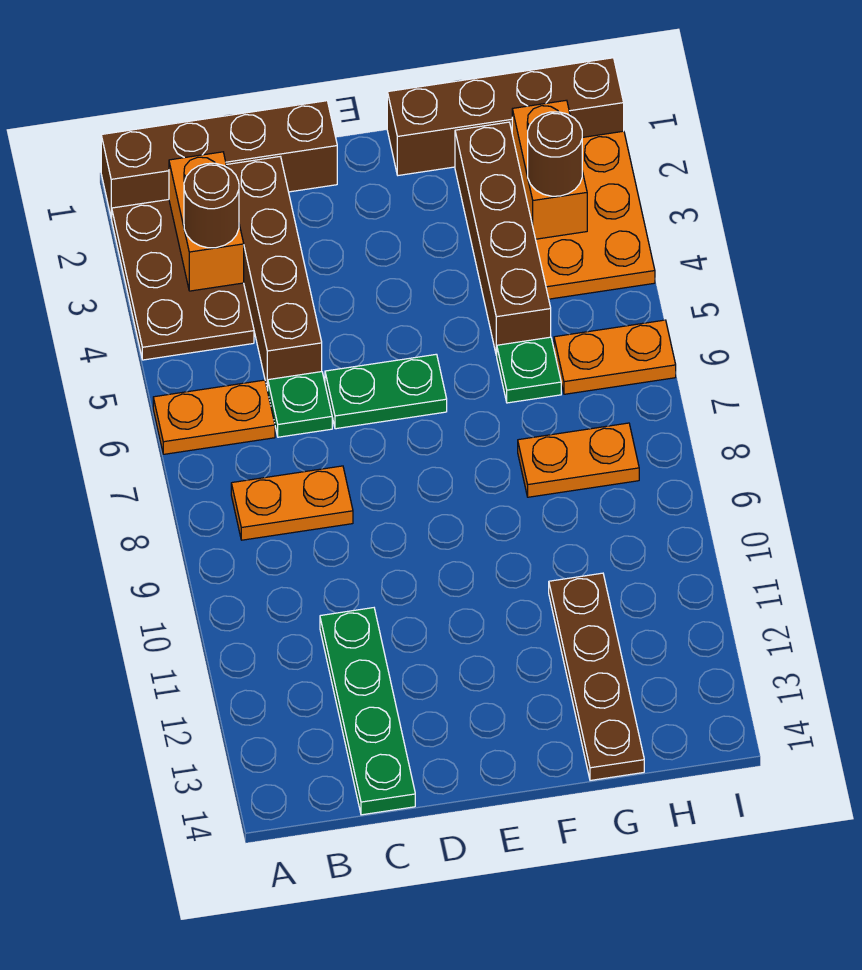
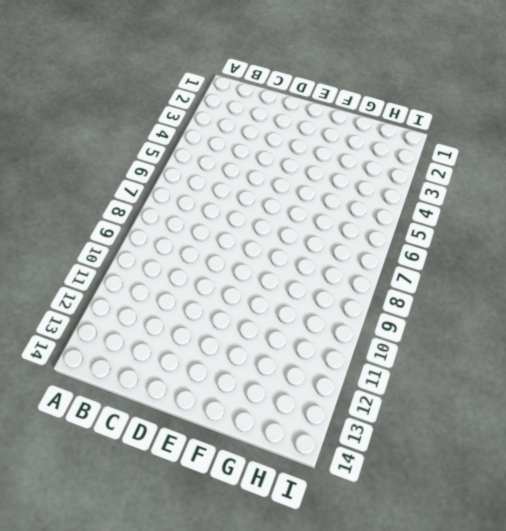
none -> brown brick A1:D1 level 1
none -> brown plate A2:B4 level 1
none -> orange plate A6:B6 level 1

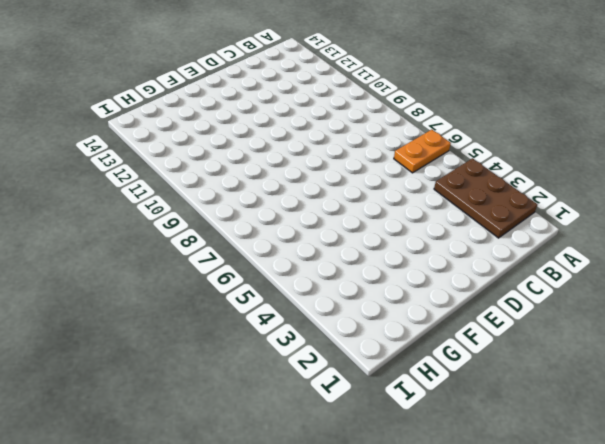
none -> brown brick A1:D1 level 1
none -> orange plate B8:C8 level 1
none -> brown brick C2:C5 level 1

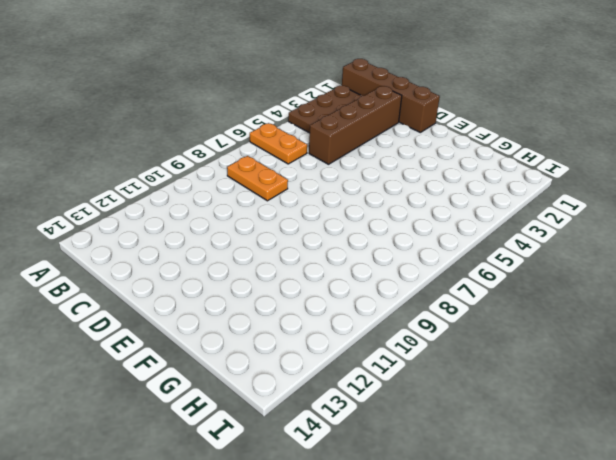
none -> green plate C6 level 1
none -> green plate C11:C14 level 1
none -> green plate D6:E6 level 1

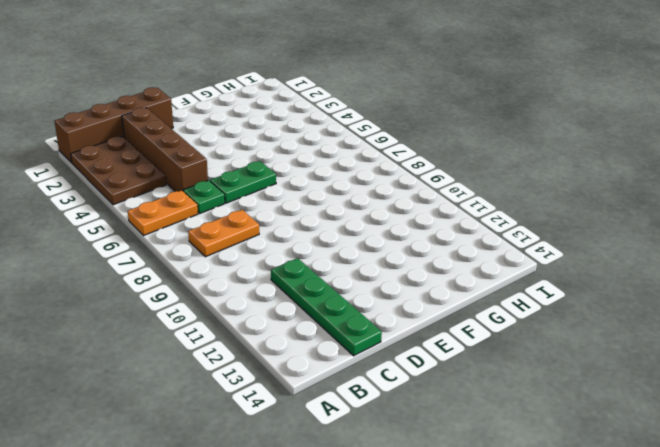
none -> brown brick F1:I1 level 1
none -> brown brick G2:G5 level 1
none -> green plate G6 level 1

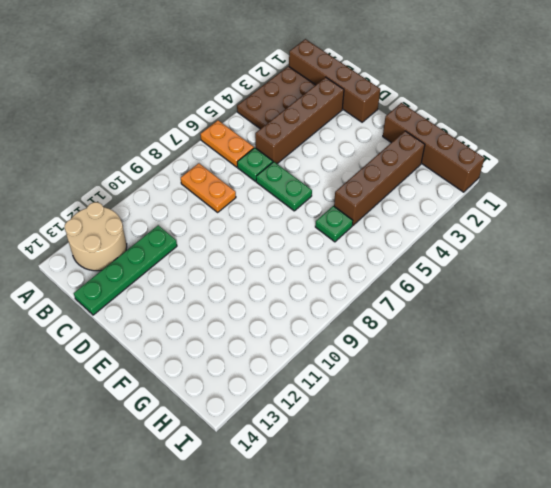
tan round brick A12:B13 level 1 -> none
none -> orange plate G8:H8 level 1
none -> brown plate G11:G14 level 1
none -> orange plate H2:I4 level 1

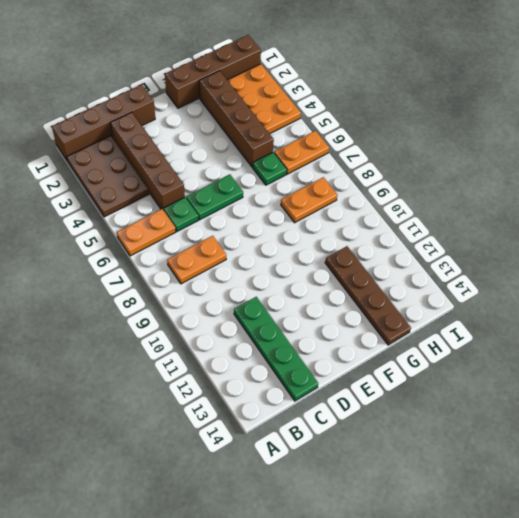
none -> orange brick B2:B3 level 2
none -> orange brick H2:H3 level 2
none -> brown round brick B3 level 3

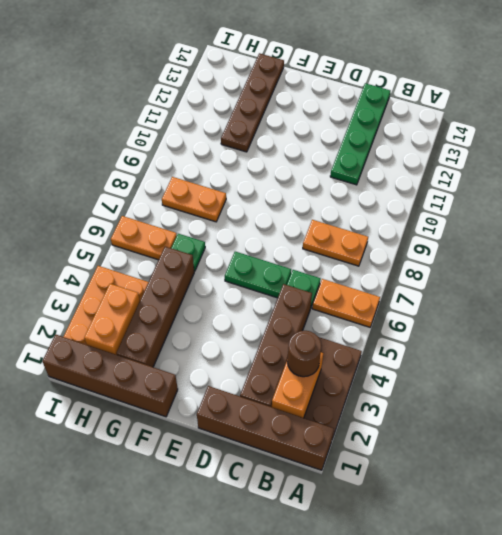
none -> brown round brick H3 level 3

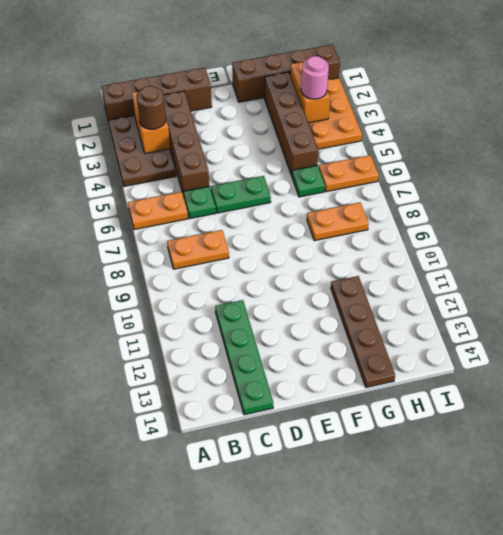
pink round brick H3 level 3 -> brown round brick H3 level 3

